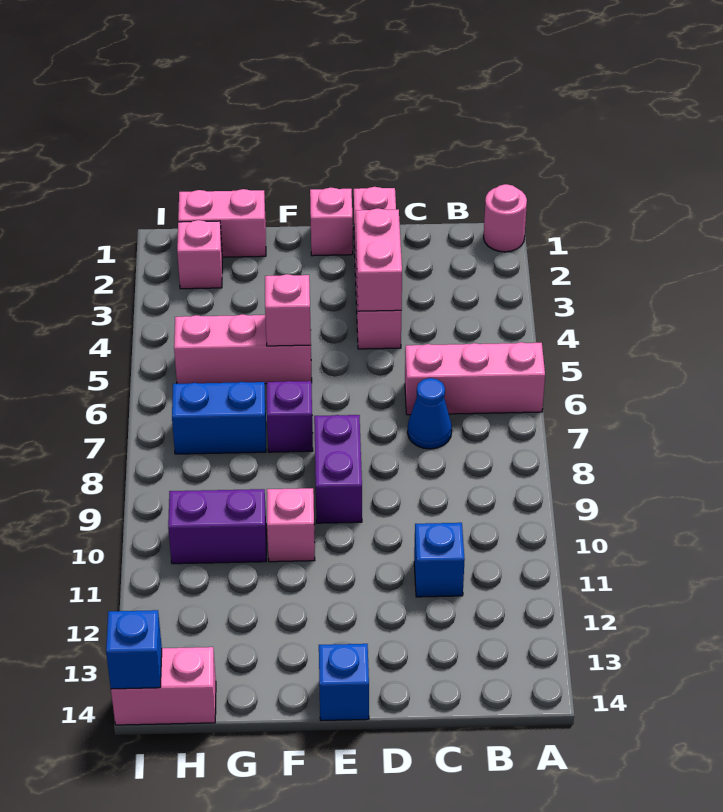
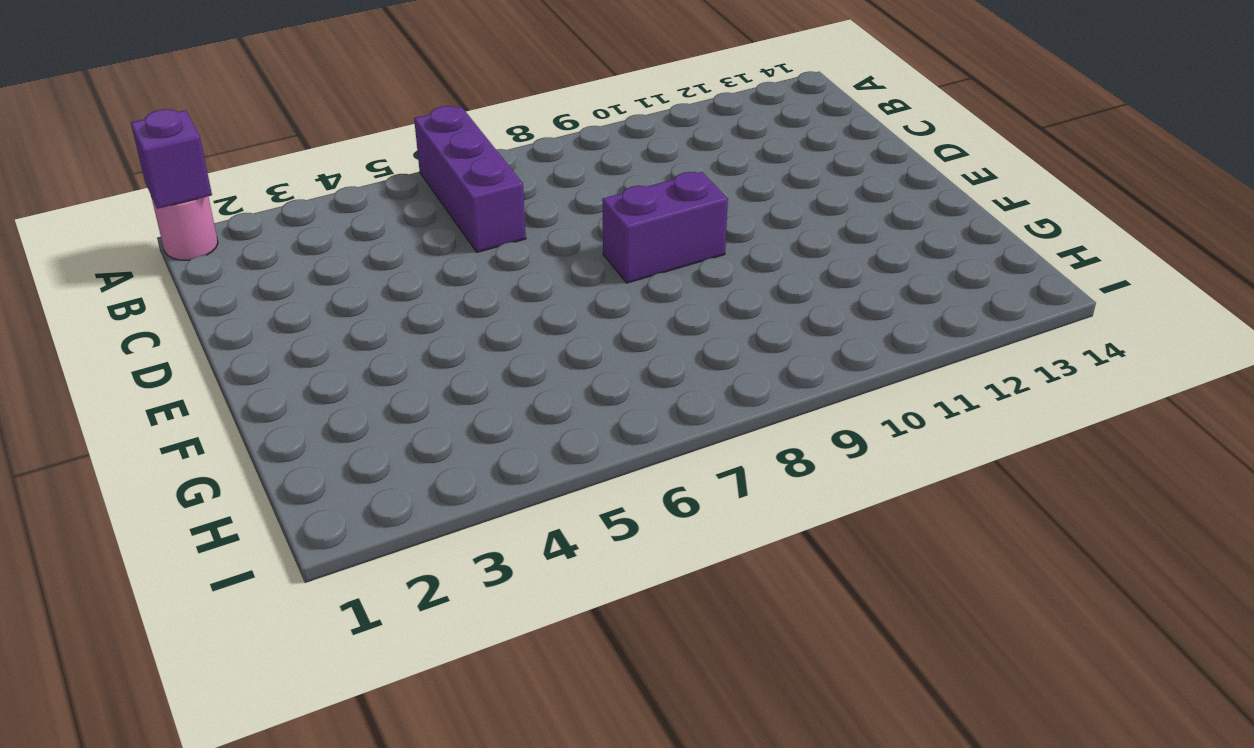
purple brick A1 level 2 -> purple brick F7 level 1
purple brick A6:C6 level 1 -> pink brick A6:C6 level 1
none -> blue cone C7 level 1
none -> blue brick C11 level 1
none -> pink brick D1:D4 level 1

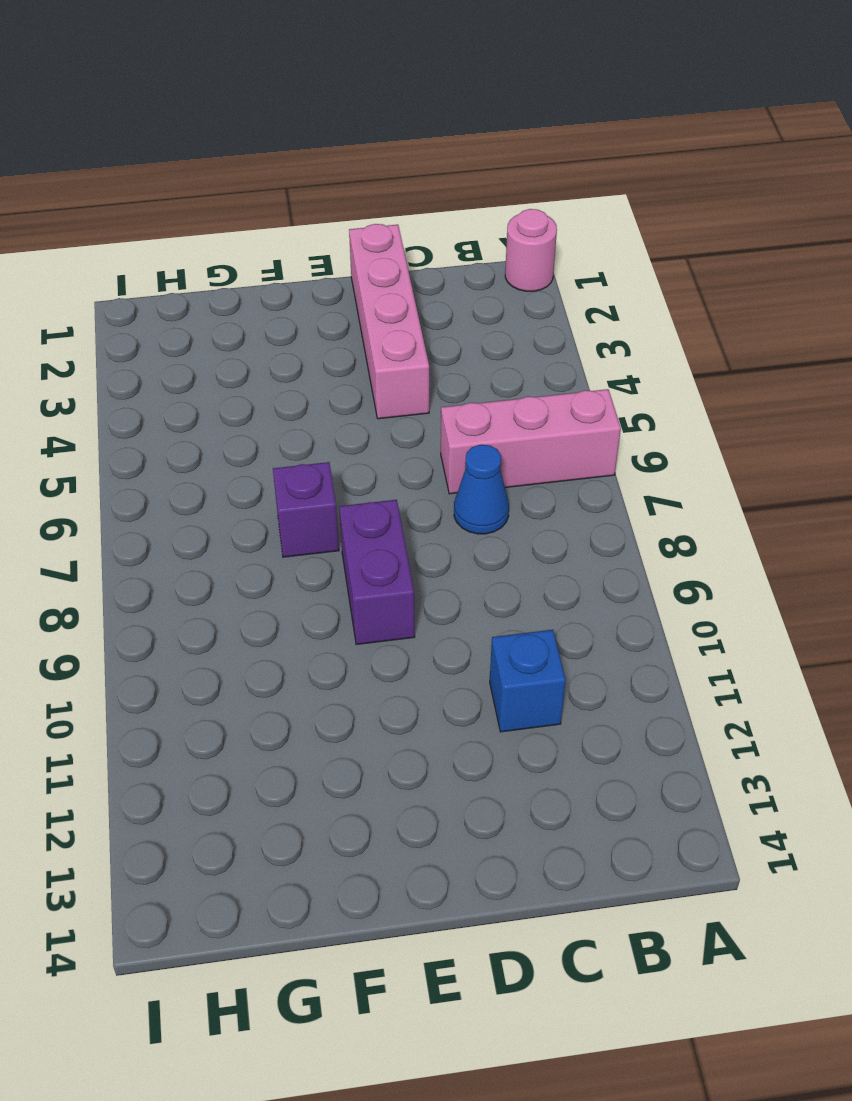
none -> pink brick E1 level 1
none -> blue brick E14 level 1
none -> pink brick F5:H5 level 1

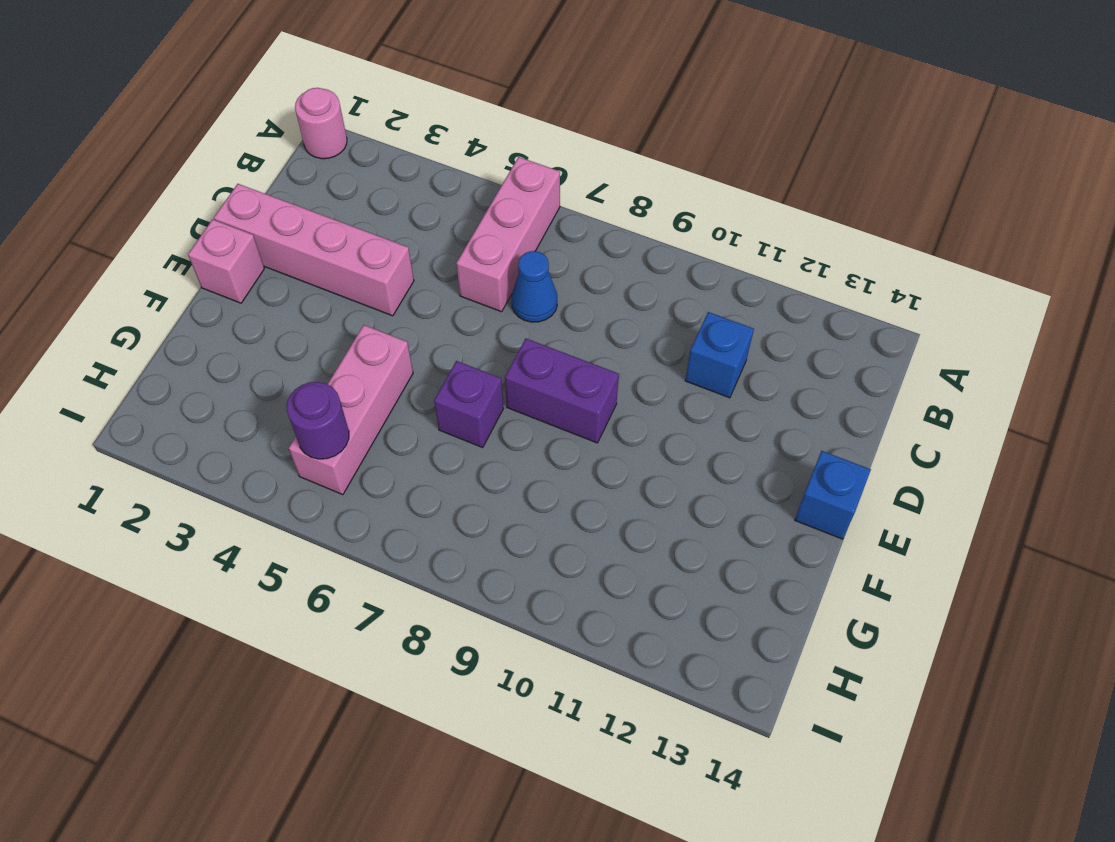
purple round brick H5 level 2 -> none
none -> pink brick F10 level 1
none -> pink brick G1:H1 level 1
none -> blue brick G7:H7 level 1

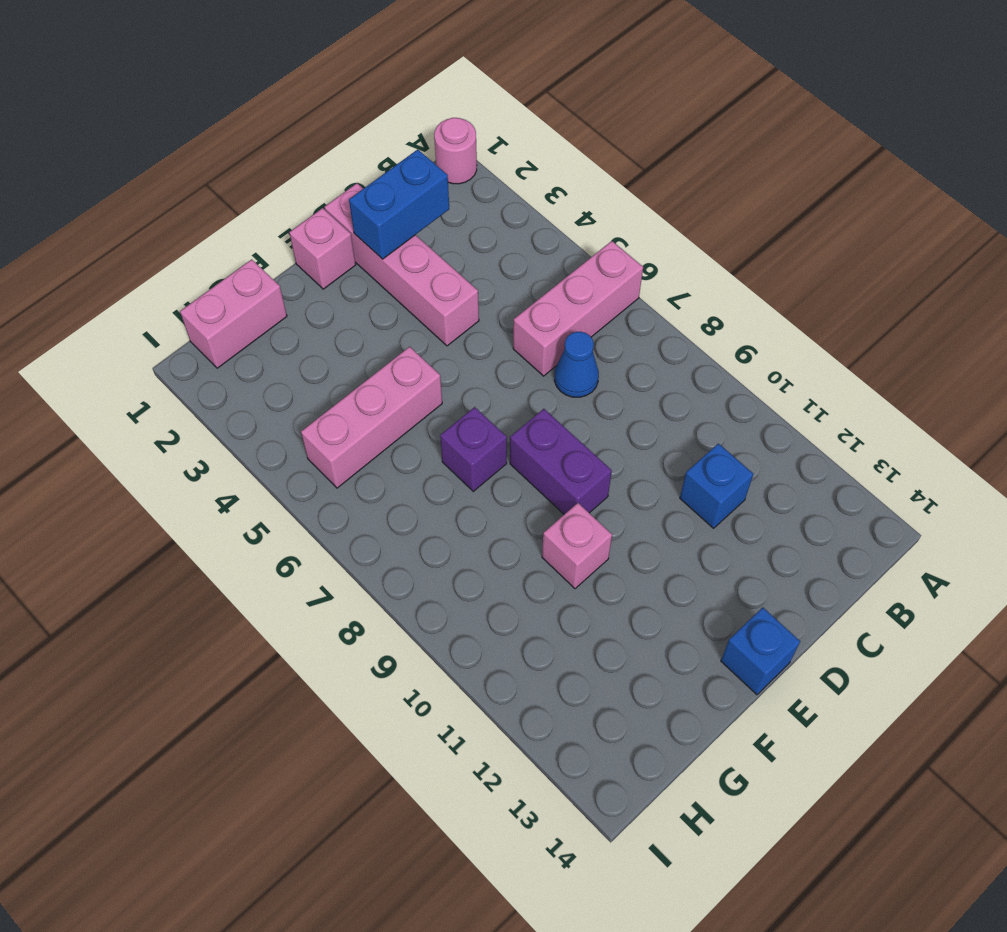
blue brick C2:D2 level 2 -> blue brick G7:H7 level 1
none -> purple brick G10:H10 level 1
none -> pink brick H2 level 1
none -> pink brick H14:I14 level 1

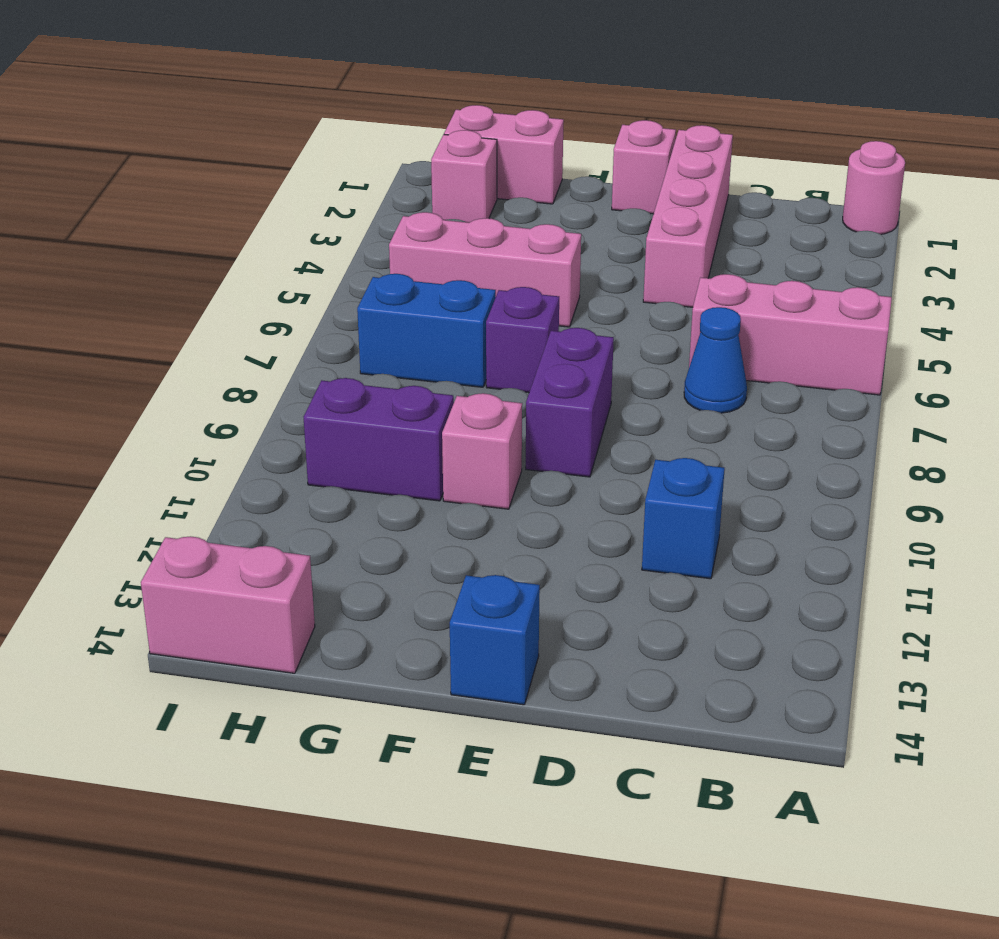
none -> pink brick D3:D4 level 2
none -> pink brick F5 level 2
none -> blue brick I14 level 2

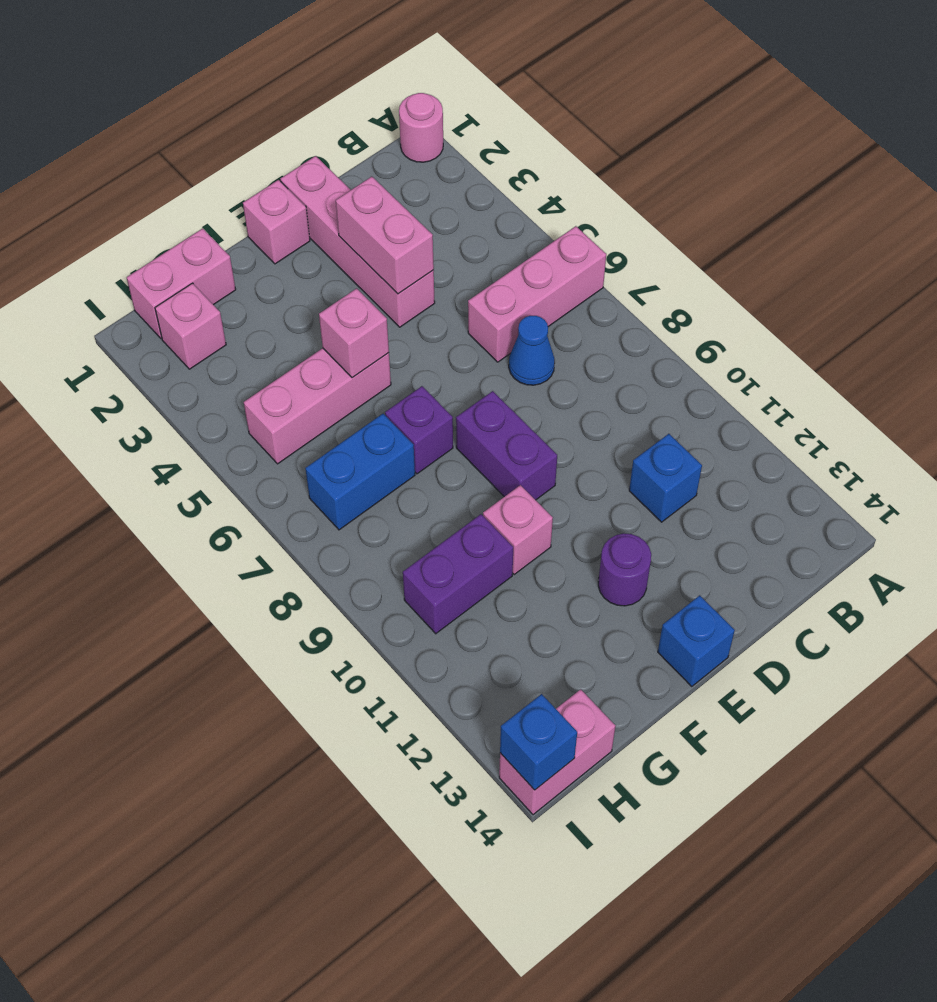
purple round brick E12 level 1 -> none

